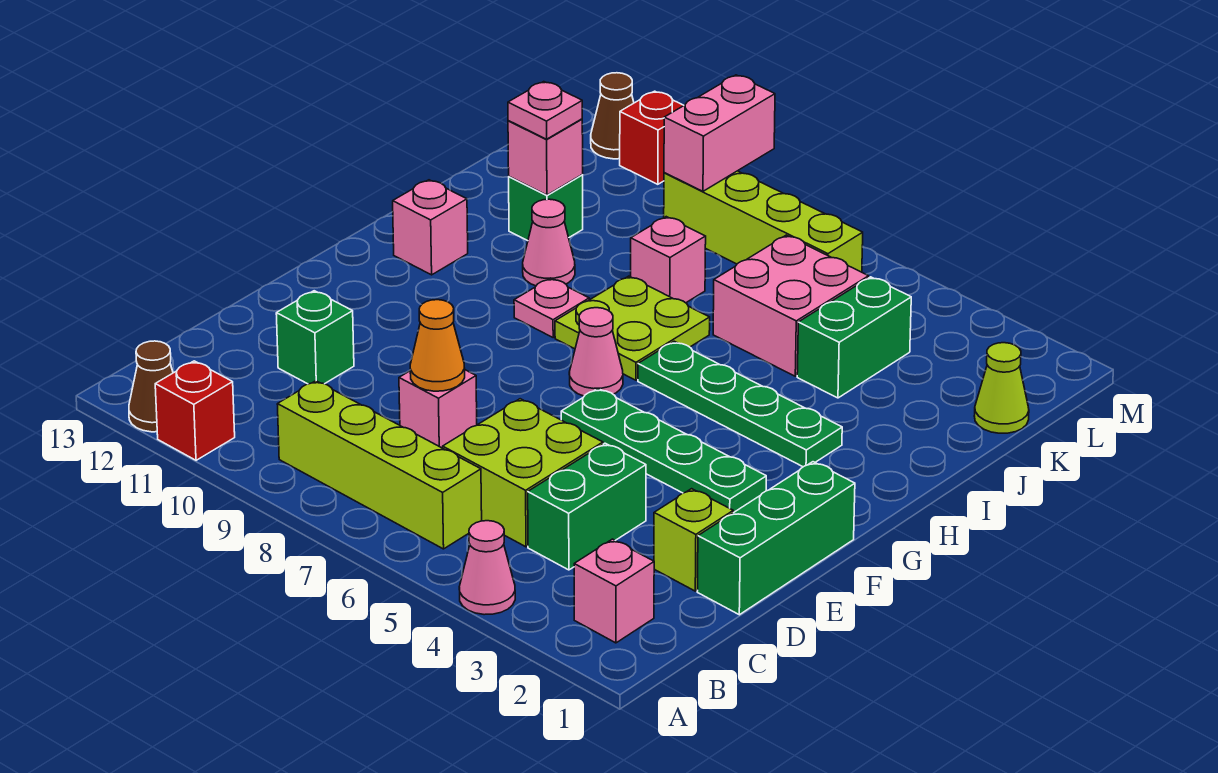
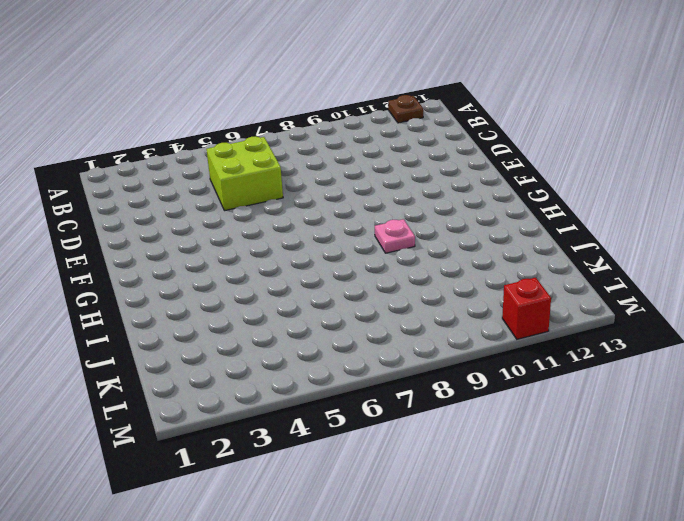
brown plate A12 level 1 -> brown cone A12 level 1
none -> pink cone A4 level 1
none -> red brick A11 level 1
none -> pink brick B2 level 1
none -> lime brick B6:B9 level 1

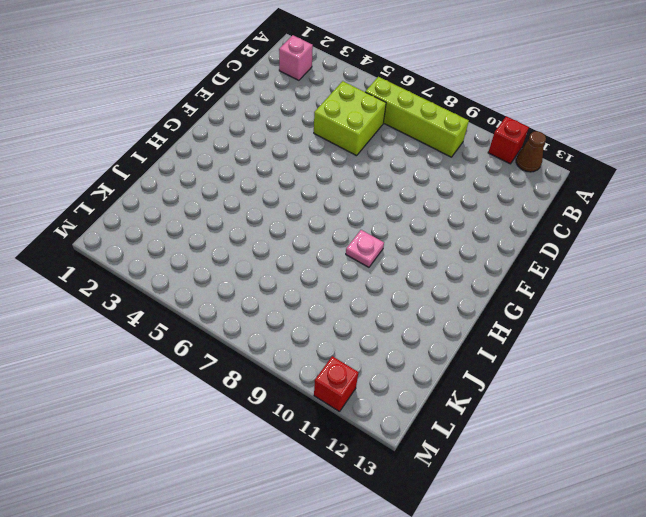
none -> pink cone A4 level 1
none -> green brick C4:D4 level 1
none -> green brick D1:F1 level 1
none -> lime brick D2 level 1

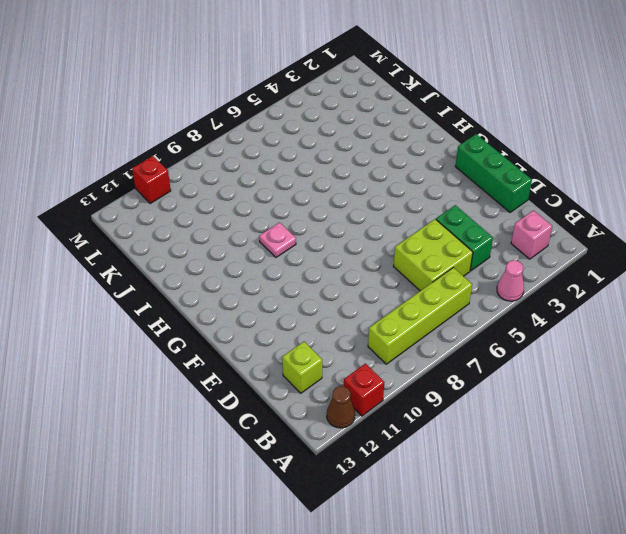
lime brick C12 level 1 -> lime brick D2 level 1
none -> pink brick D8 level 1
none -> green brick D11 level 1
none -> green plate F3:F6 level 1
none -> pink cone G7 level 1

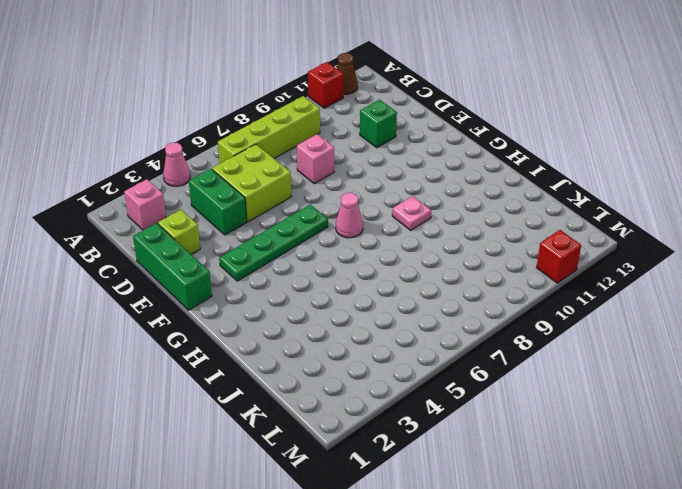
none -> green plate H3:H6 level 1
none -> lime plate H7:I8 level 1
none -> pink brick H12 level 1
none -> pink cone I10 level 1

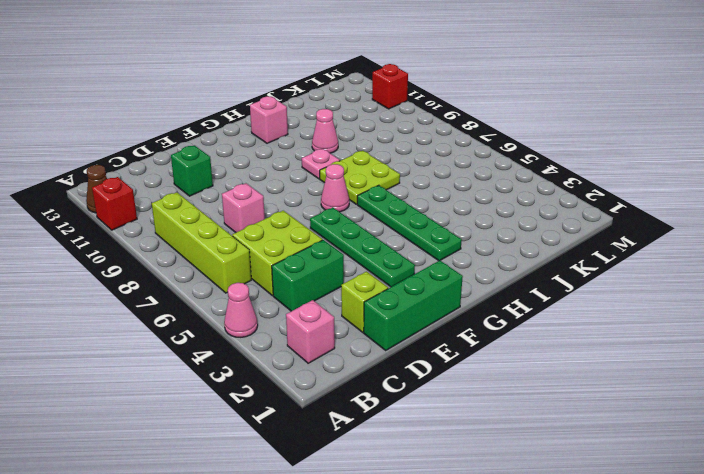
none -> green brick J4:K4 level 1
none -> pink brick J5:K6 level 1
none -> pink brick J8 level 1
none -> green brick J11 level 1

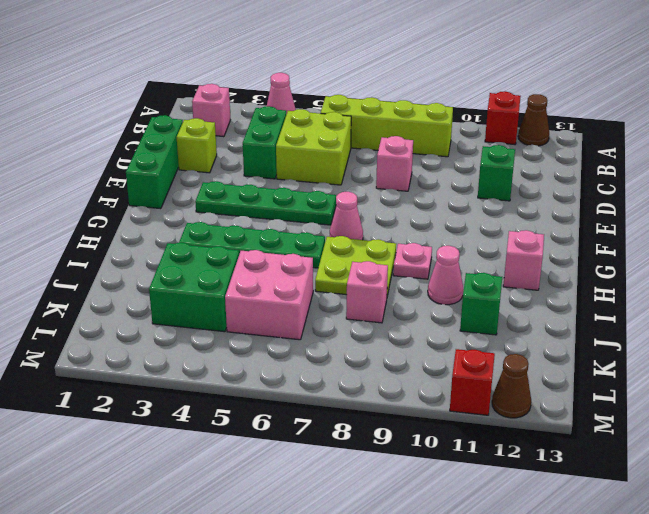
green brick J3:K4 level 1 -> green brick J4:K4 level 1
none -> lime cone K1 level 1
none -> lime brick L6:L9 level 1
none -> orange cone D8 level 2
none -> pink brick J11 level 2

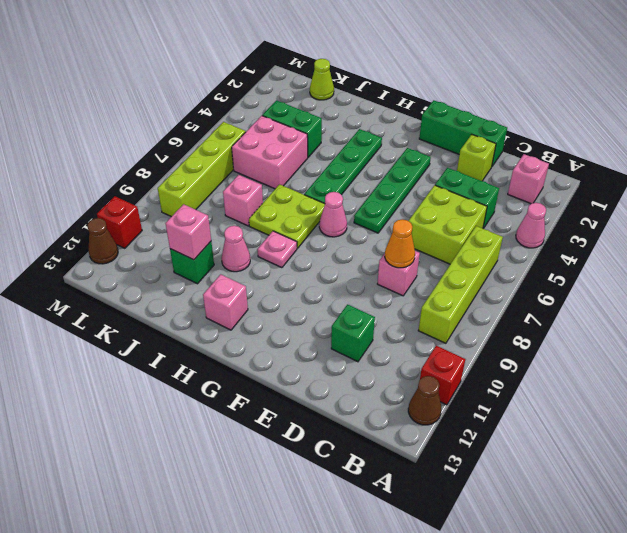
none -> pink brick L9:M9 level 2
none -> pink plate J11 level 3

